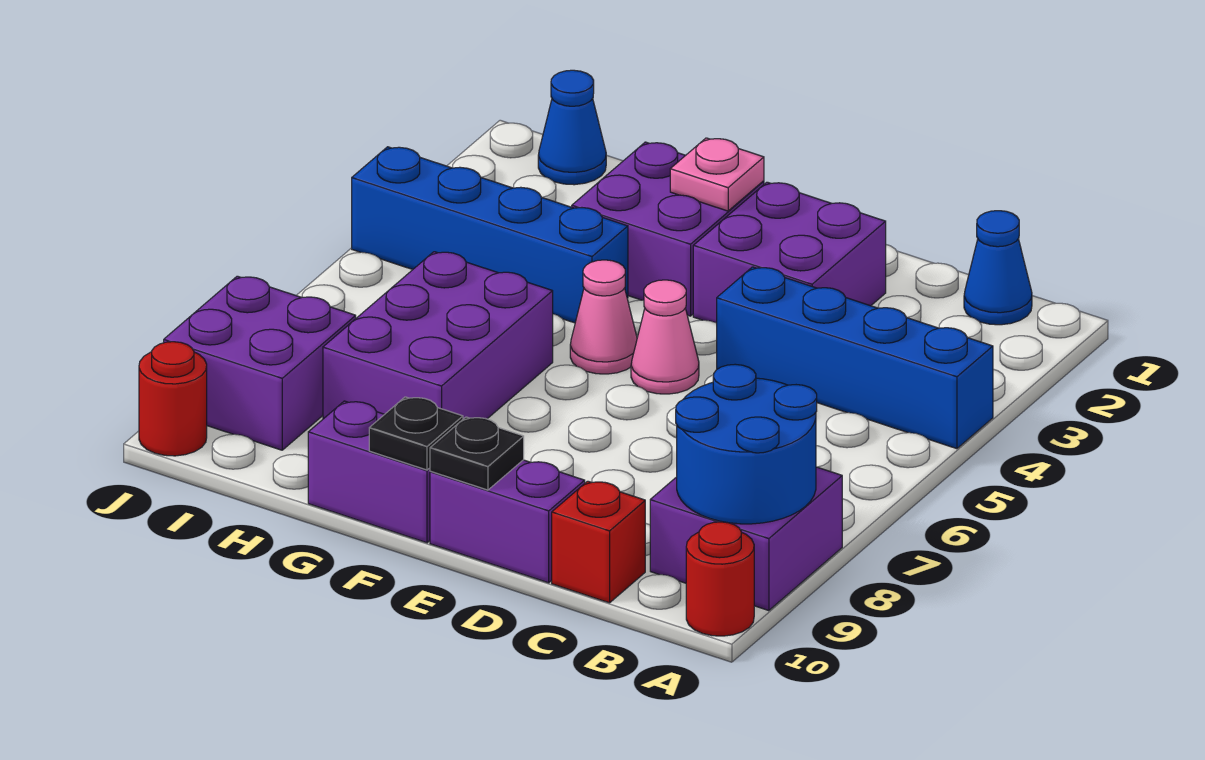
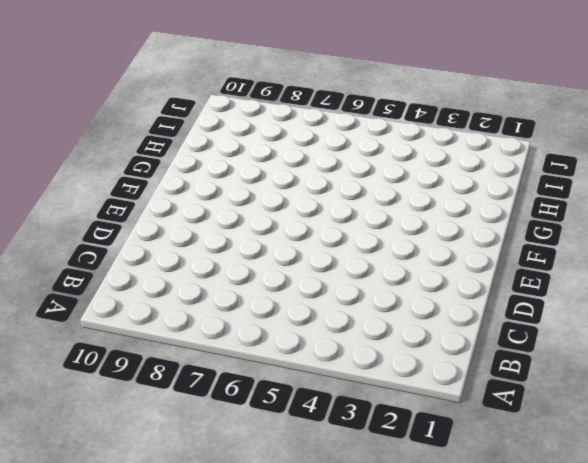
none -> blue brick A4:D4 level 1
none -> purple brick A8:B9 level 1
none -> red round brick A10 level 1

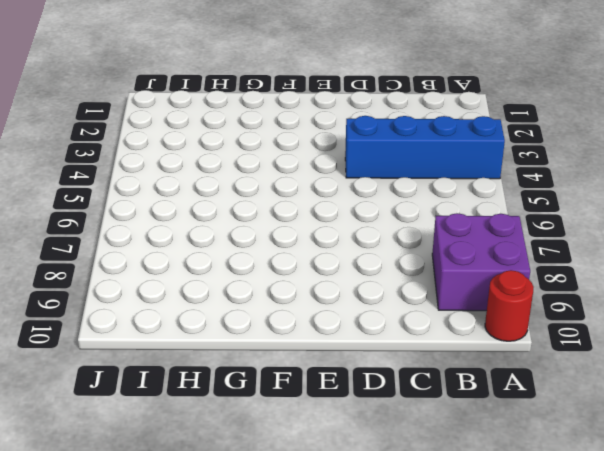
none -> blue cone B1 level 1
none -> red brick C10 level 1
none -> purple brick D2:E3 level 1

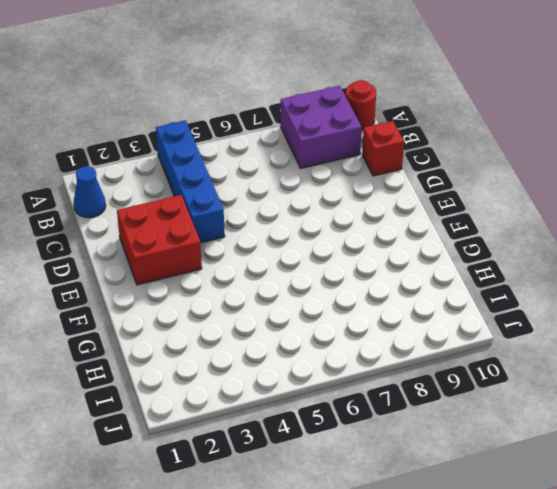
red brick D2:E3 level 1 -> purple brick D2:E3 level 1
none -> purple brick D10:E10 level 1
none -> pink cone E5 level 1
none -> purple brick F2:G3 level 1

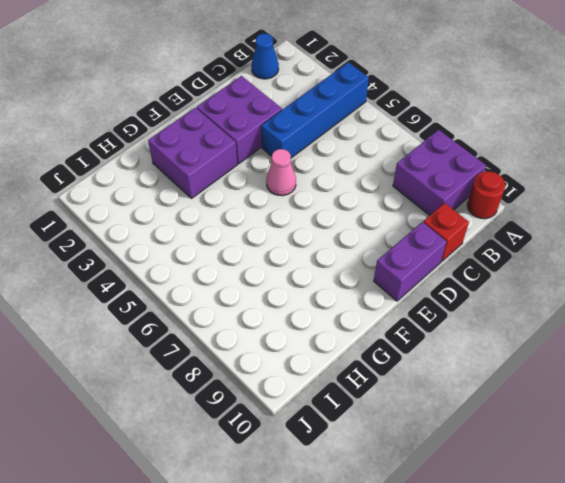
none -> pink cone F5 level 1
none -> purple brick F10:G10 level 1
none -> blue brick G4:J4 level 1

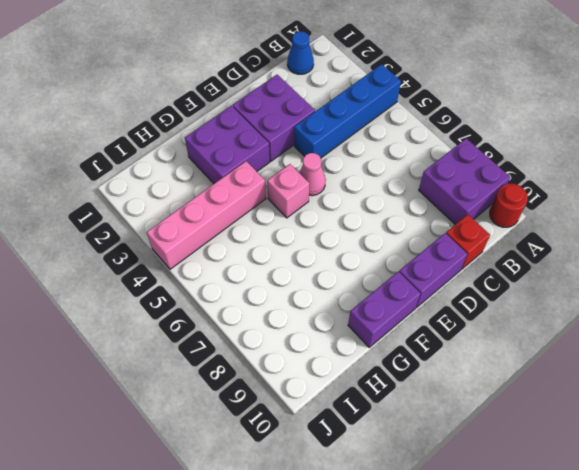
pink brick F5 level 1 -> pink cone F5 level 1
pink brick G4:J4 level 1 -> blue brick G4:J4 level 1
none -> purple brick G6:H8 level 1
none -> blue cone I1 level 1
none -> purple brick I8:J9 level 1

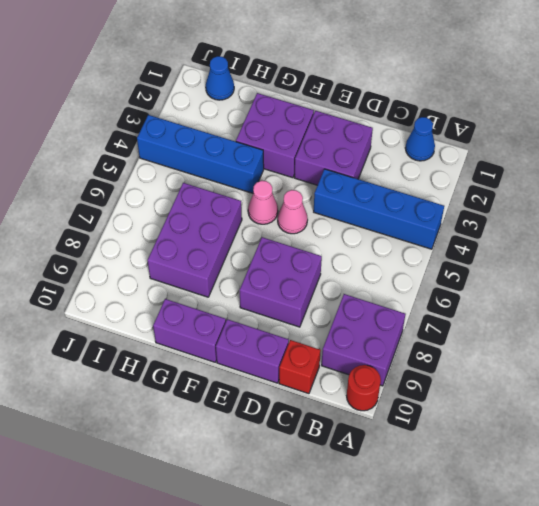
purple brick D7:E8 level 1 -> purple brick I8:J9 level 1
none -> red round brick J10 level 1
none -> blue round brick A8:B9 level 2
none -> black plate E10 level 2

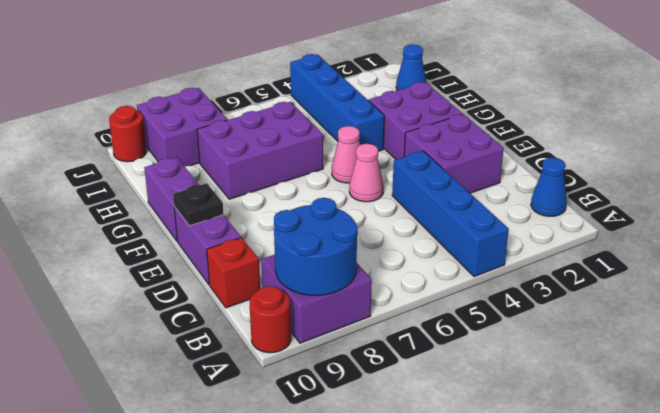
none -> pink plate F2 level 2
none -> black plate F10 level 2

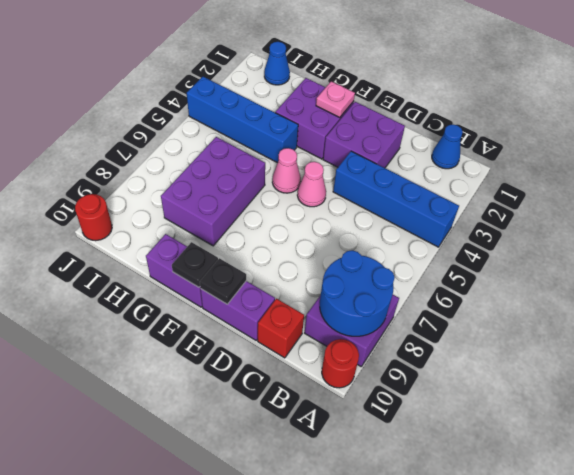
none -> purple brick I8:J9 level 1

